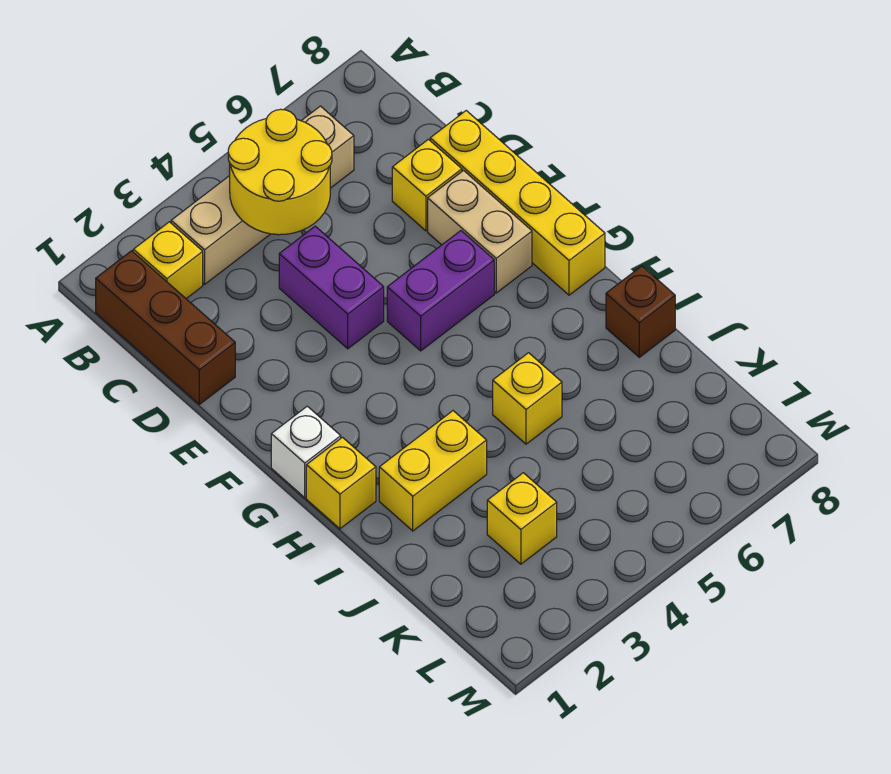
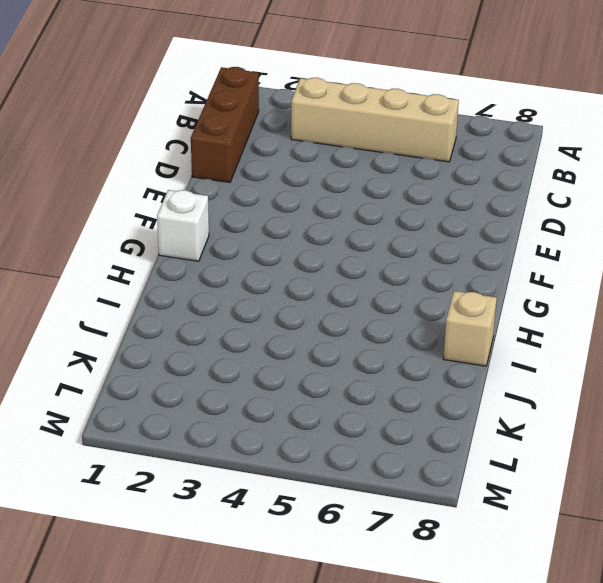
tan brick I8 level 1 -> brown brick I8 level 1
none -> yellow brick B2 level 1
none -> purple brick D4:E4 level 1
none -> yellow brick D7 level 1

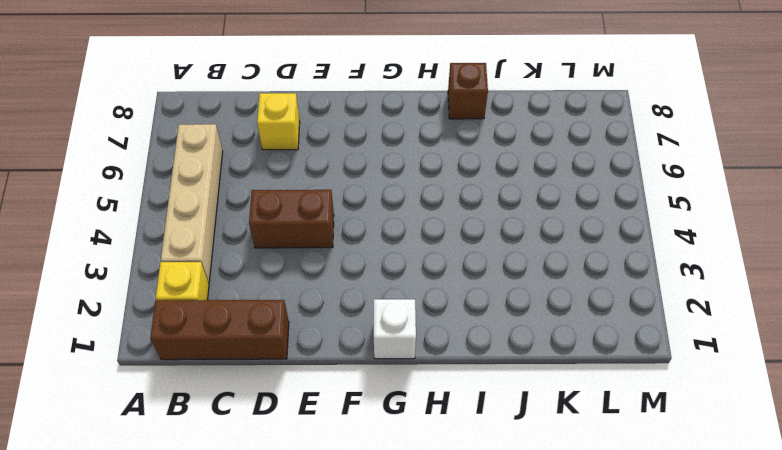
brown brick D4:E4 level 1 -> purple brick D4:E4 level 1
none -> yellow brick D8:G8 level 1
none -> tan brick E7:F7 level 1
none -> purple brick F5:F6 level 1

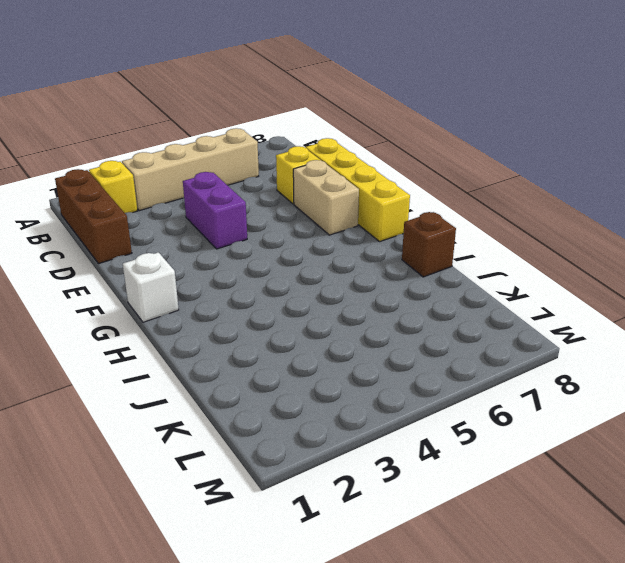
none -> purple brick F5:F6 level 1
none -> yellow brick H1 level 1
none -> yellow brick I2:I3 level 1

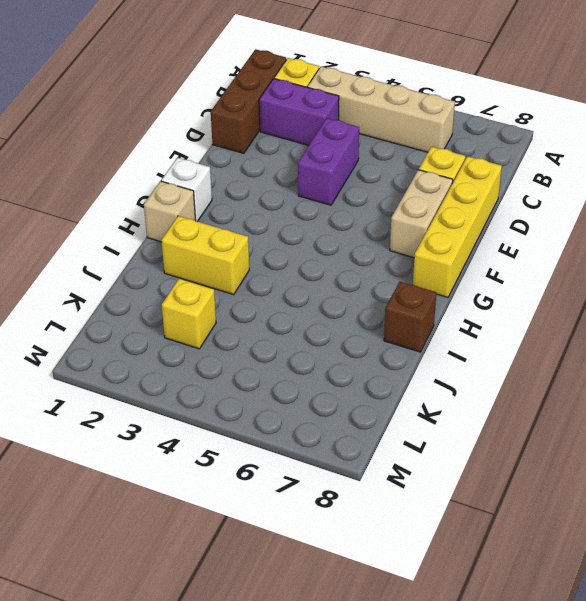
purple brick C2:C3 level 1 -> purple brick F5:F6 level 1
tan brick H1 level 1 -> yellow brick H1 level 1
none -> yellow brick I5 level 1
none -> yellow round brick B4:C5 level 2

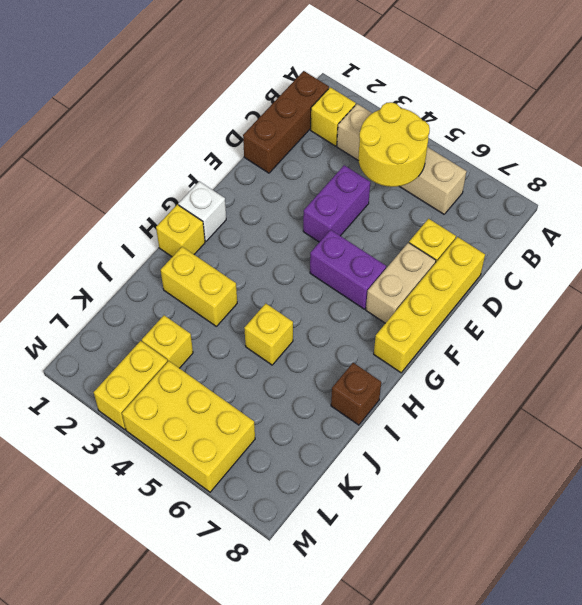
yellow brick L3:M3 level 1 -> none
yellow brick L4:M6 level 1 -> none

